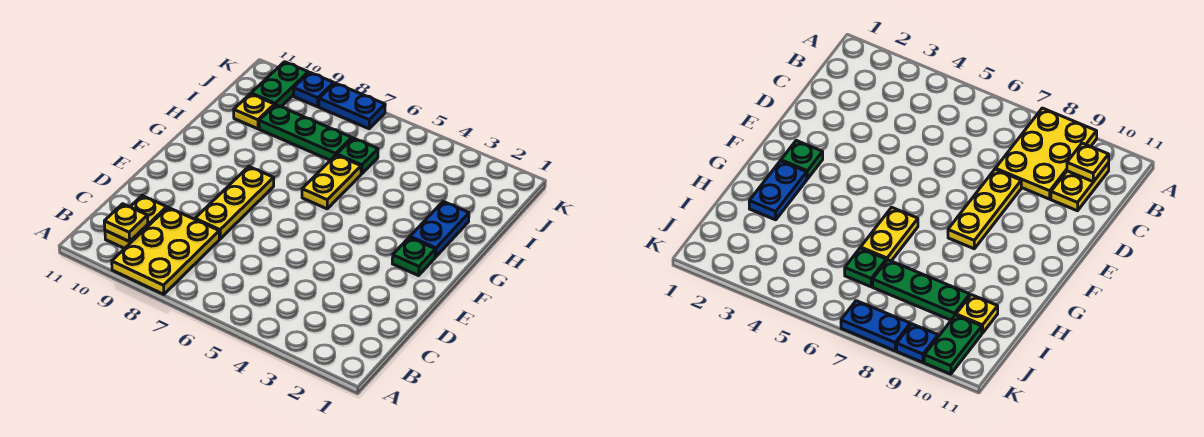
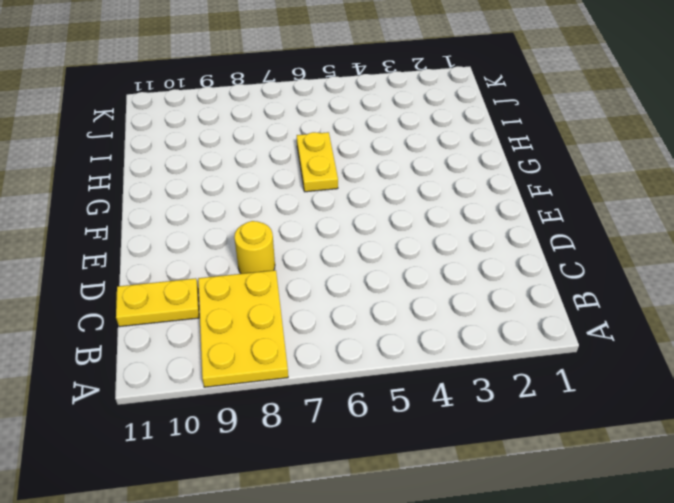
yellow plate C10:C11 level 1 -> yellow plate B10:C10 level 1
yellow round brick D8 level 1 -> yellow plate D8:F8 level 1
none -> green plate F2 level 1
none -> blue plate G2:H2 level 1
none -> green plate I6 level 1

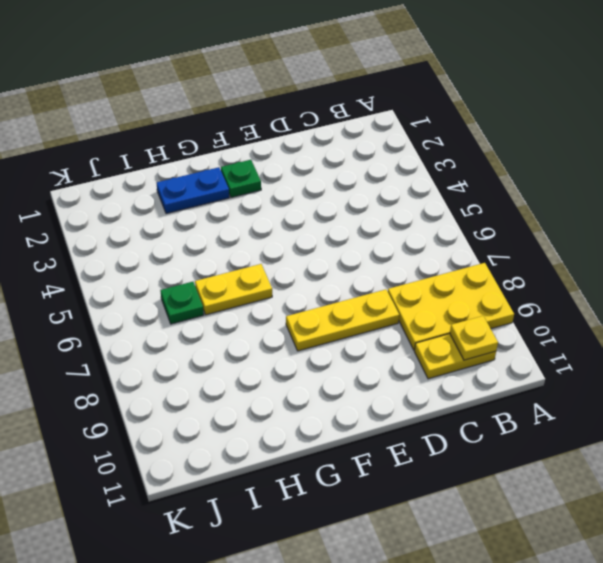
none -> green plate I7:I9 level 1
none -> yellow plate I10 level 1
none -> green plate J10:K10 level 1

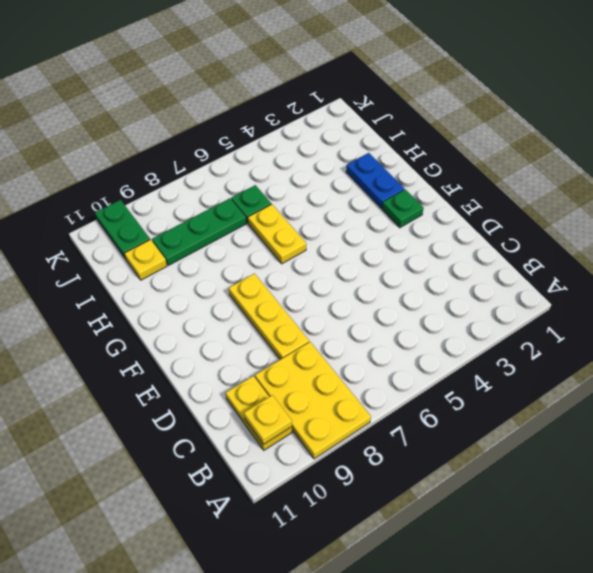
none -> blue plate K7:K8 level 1
none -> blue plate K9 level 1

